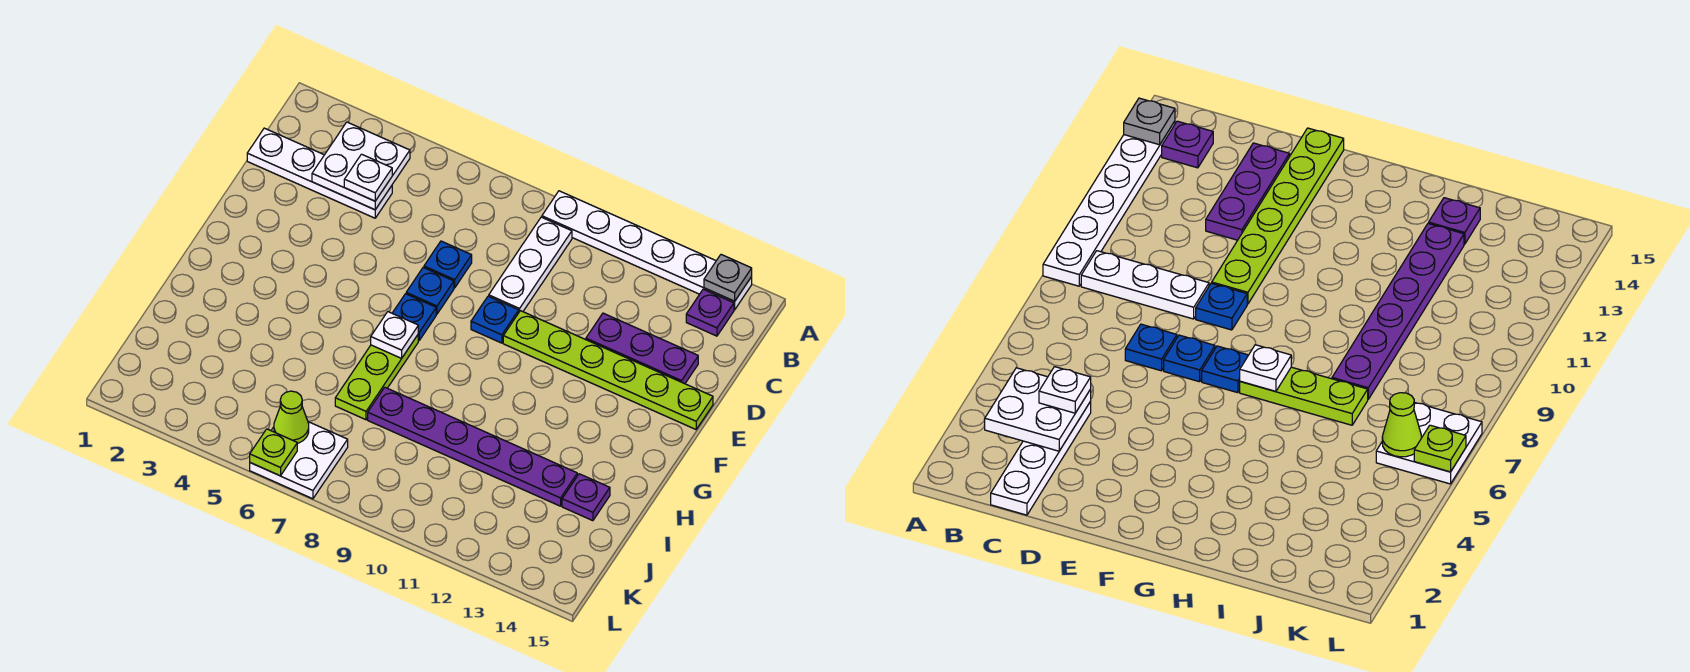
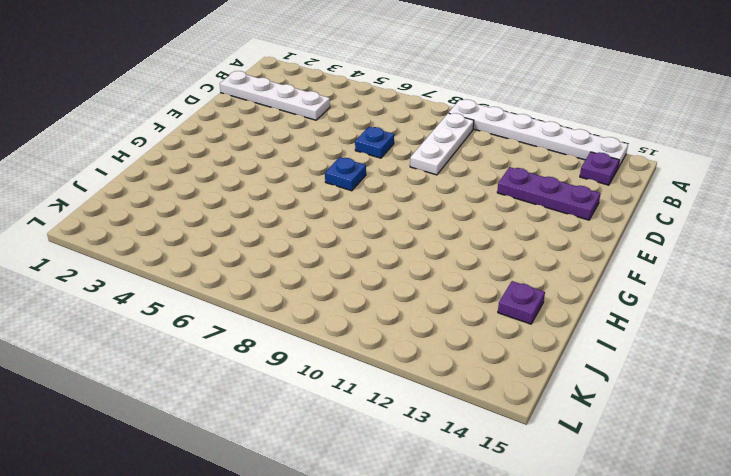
none -> blue plate E7 level 1
none -> blue plate E9 level 1
none -> lime plate E10:E15 level 1

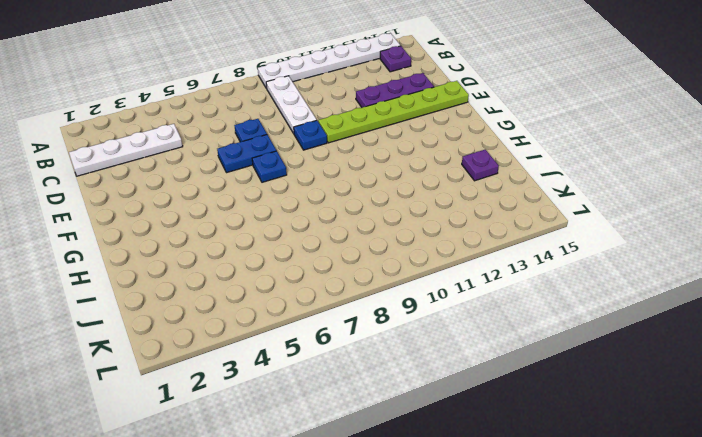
blue plate E6:E7 level 1 -> blue plate E7 level 1
none -> lime plate G7:I7 level 1
none -> purple plate I8:I13 level 1
none -> white plate K6:L7 level 1

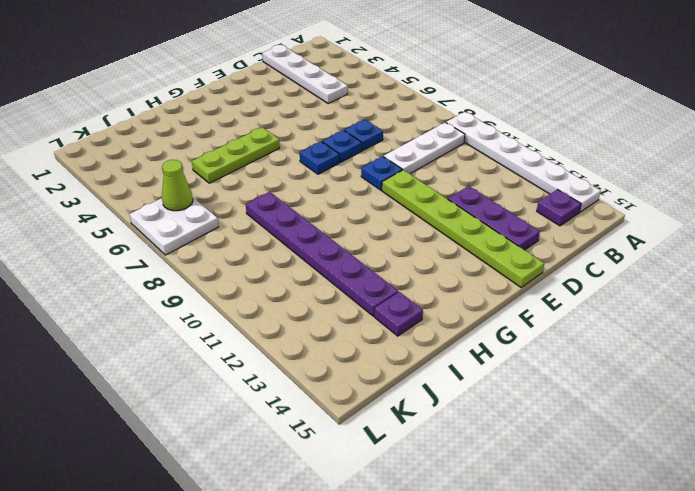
lime plate G5:I5 level 1 -> lime plate G7:I7 level 1
none -> grey plate A14 level 2
none -> white plate B3:C4 level 2
none -> white plate G7 level 2

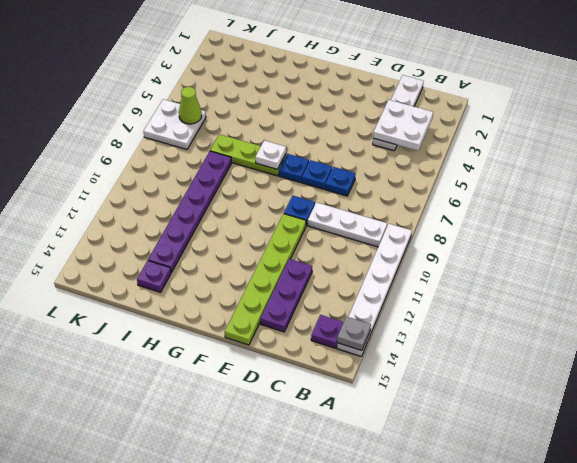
none -> lime plate L6 level 2
none -> white plate C4 level 3

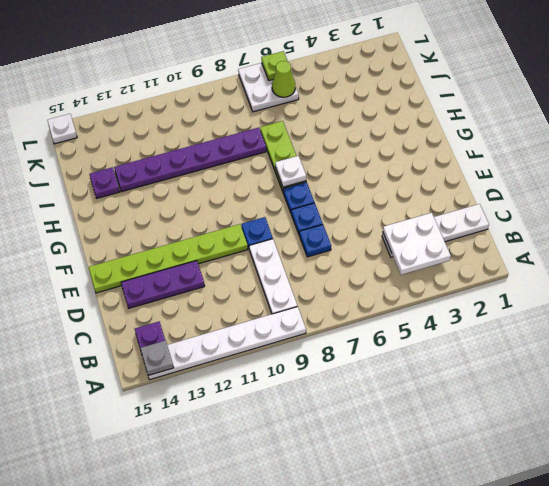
white plate L15 level 1 -> white plate C4 level 3

